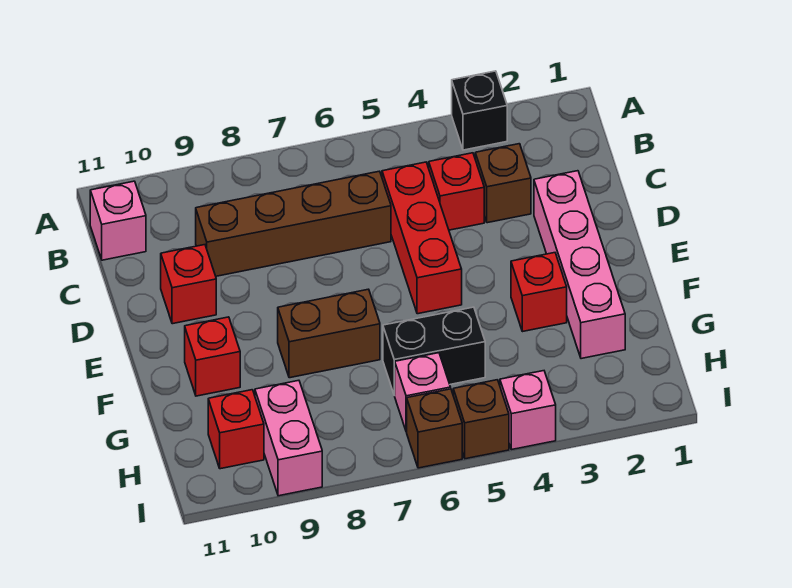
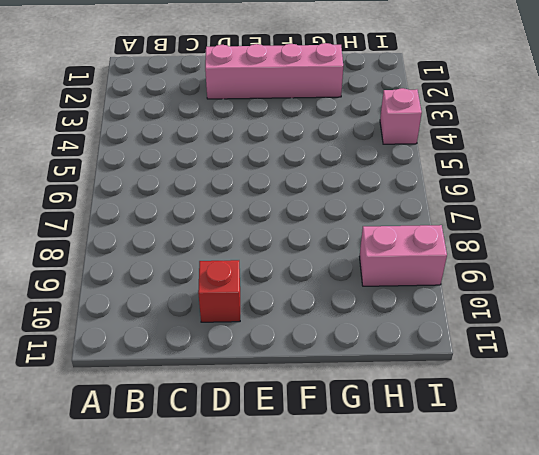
none -> black brick A3 level 1
none -> pink brick B11 level 1
none -> brown brick C3 level 1

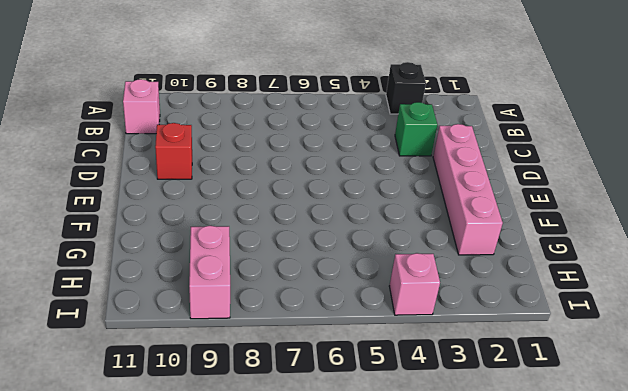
green brick C3 level 1 -> brown brick C3 level 1
none -> red brick C4 level 1
none -> red brick C5:E5 level 1
none -> brown brick C6:C9 level 1

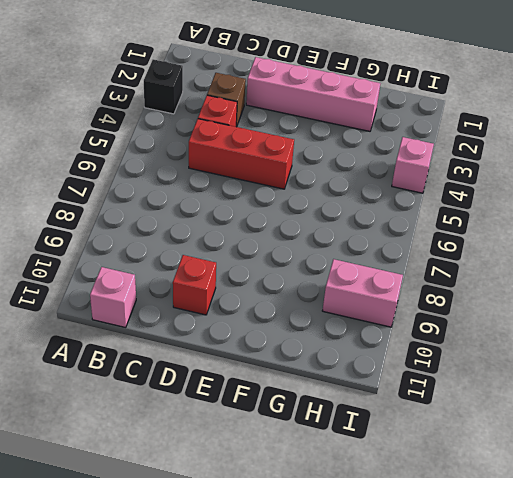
none -> brown brick C6:C9 level 1
none -> red brick F3 level 1
none -> brown brick F7:F8 level 1

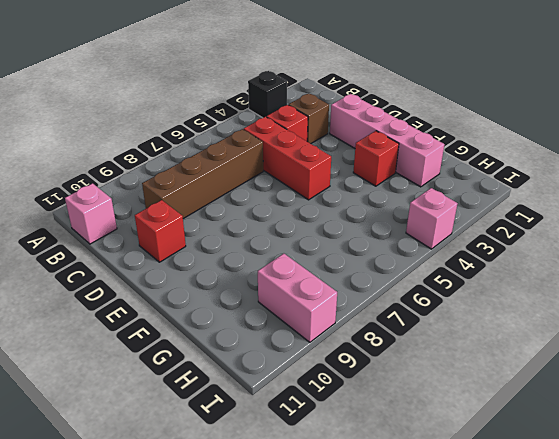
none -> brown brick F7:F8 level 1
none -> red brick F10 level 1
none -> black brick G5:G6 level 1

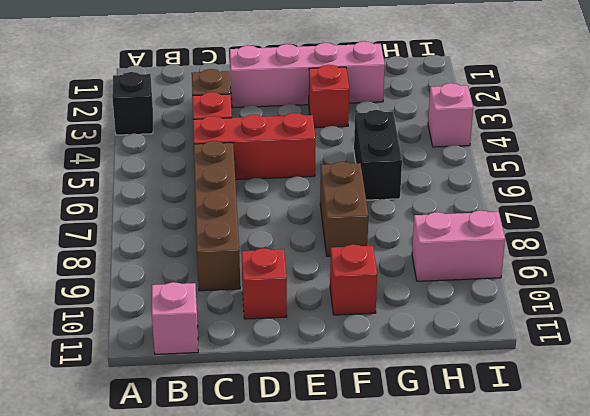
none -> pink brick H6 level 1
none -> red brick H10 level 1
none -> brown brick I5 level 1

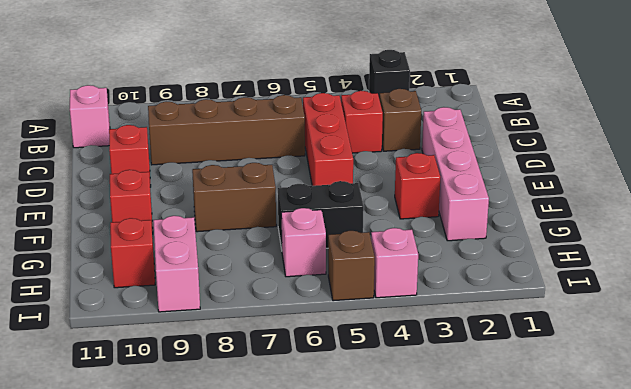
none -> brown brick I6 level 1

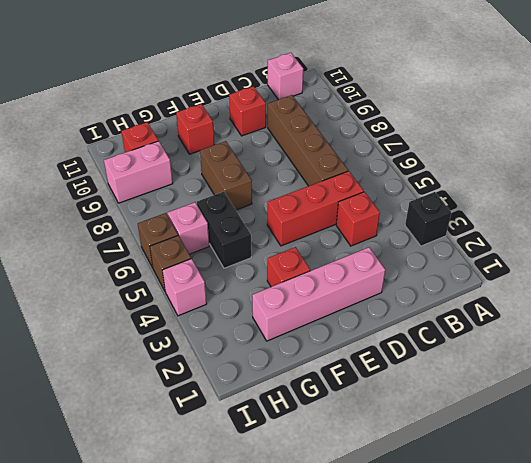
none -> brown brick C3 level 1

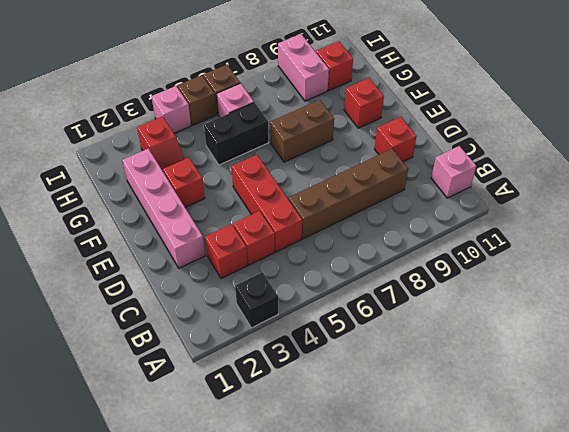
red brick C3 level 1 -> brown brick C3 level 1
red slope G3:H3 level 1 top H -> none

